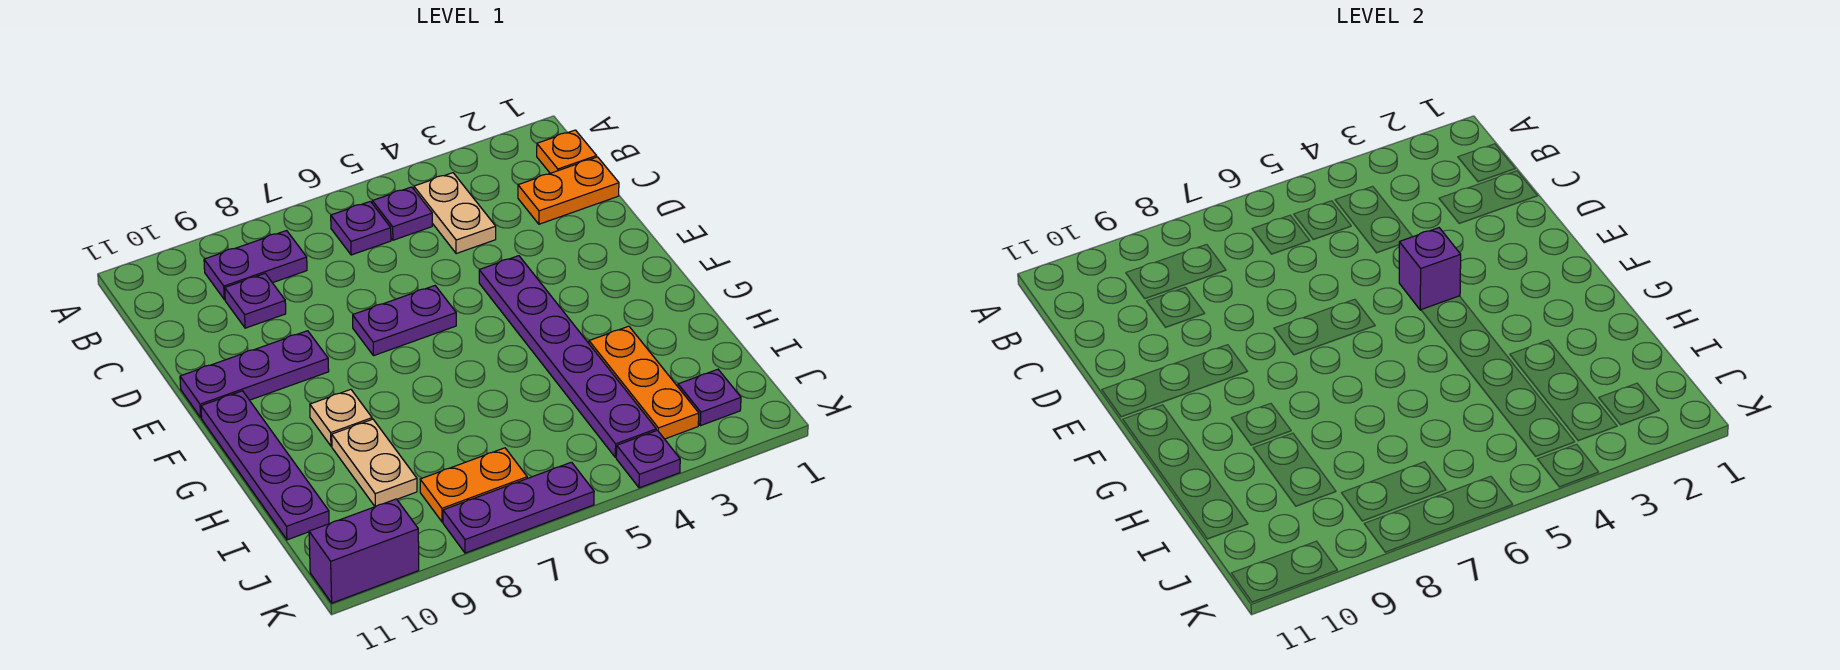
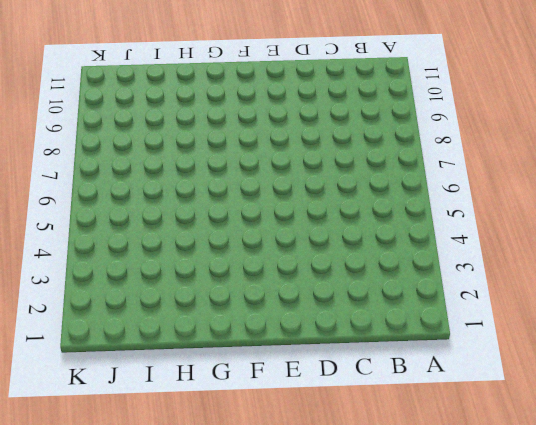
none -> orange plate B1 level 1
none -> tan plate B4:C4 level 1
none -> purple plate B5 level 1

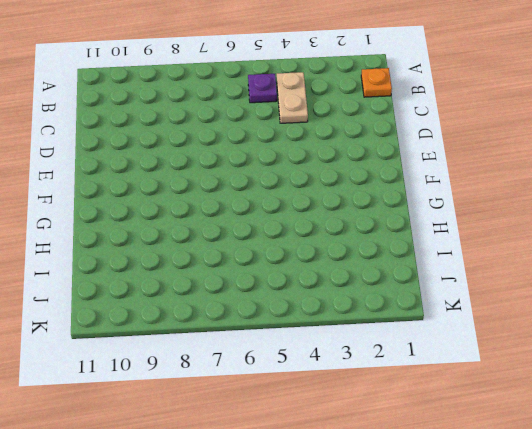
none -> purple plate B6 level 1
none -> purple plate B8:B9 level 1
none -> orange plate C1:C2 level 1

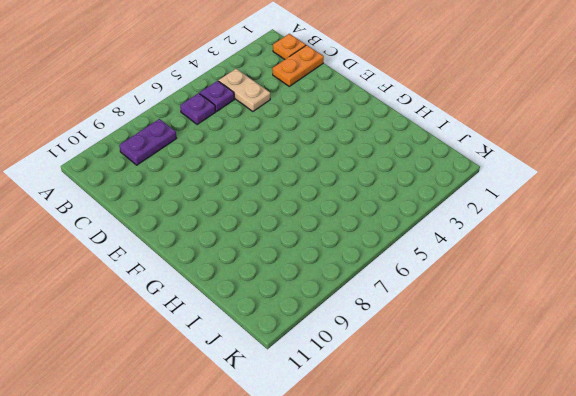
none -> purple plate C9 level 1
none -> purple plate E4:J4 level 1
none -> purple plate E6:E7 level 1

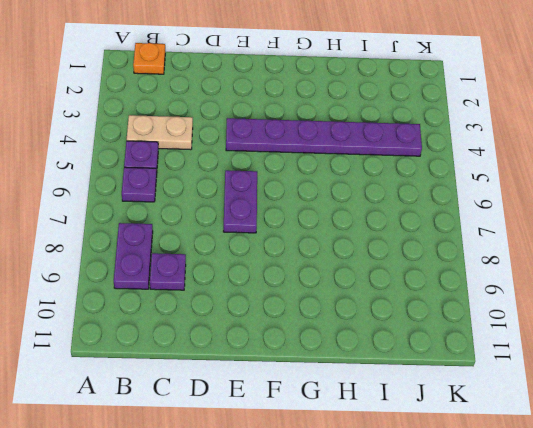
none -> orange plate C1:C2 level 1
none -> purple plate E9:E11 level 1
none -> purple plate F11:I11 level 1

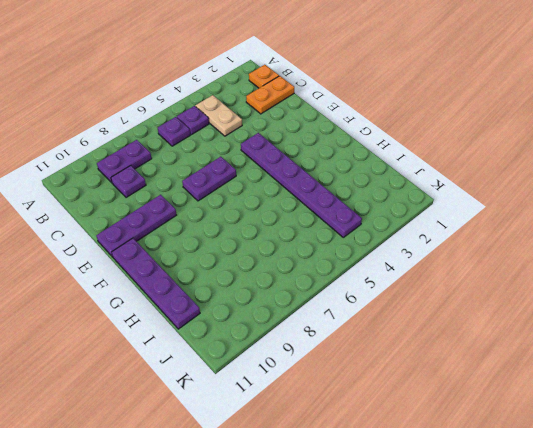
none -> tan plate G9 level 1
none -> orange plate H3:J3 level 1
none -> tan plate H9:I9 level 1

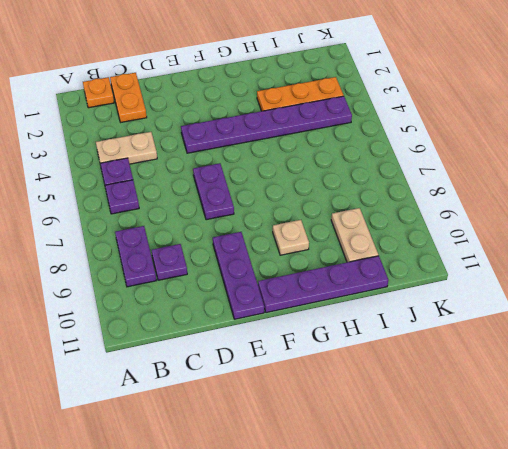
tan plate I9:I10 level 1 -> tan plate H9:I9 level 1
none -> purple plate J2 level 1
none -> orange plate J7:J8 level 1
none -> purple plate K4 level 1

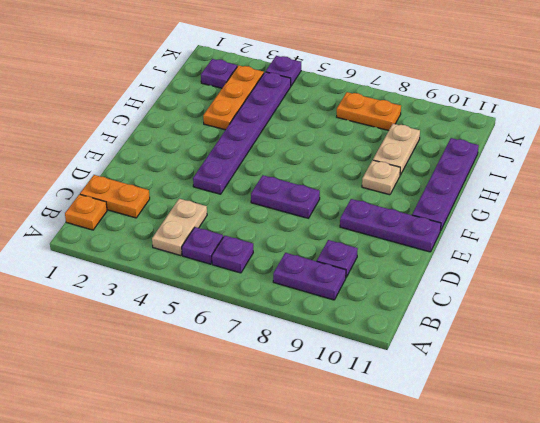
none -> purple plate K6:K8 level 1
none -> purple brick K10:K11 level 1
none -> purple brick E4 level 2

